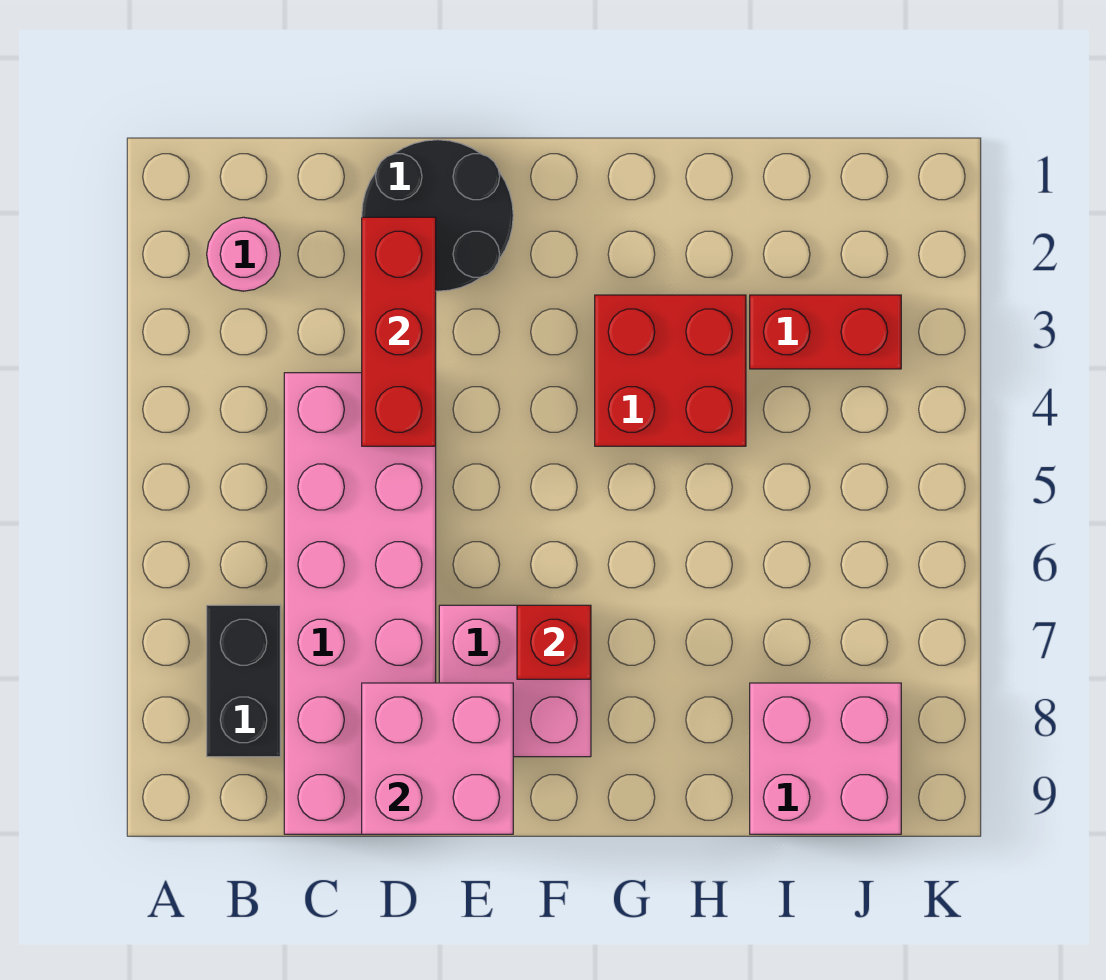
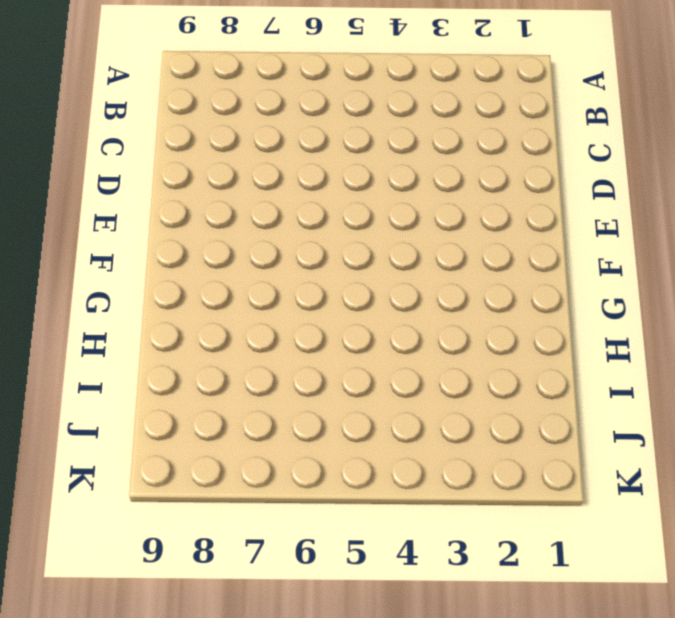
none -> pink round brick B2 level 1
none -> black brick B7:B8 level 1

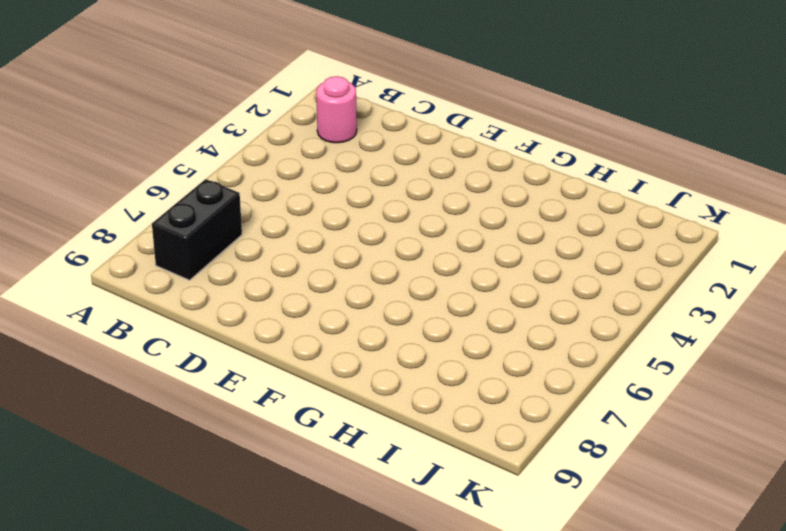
none -> pink brick C4:D9 level 1
none -> black round brick D1:E2 level 1

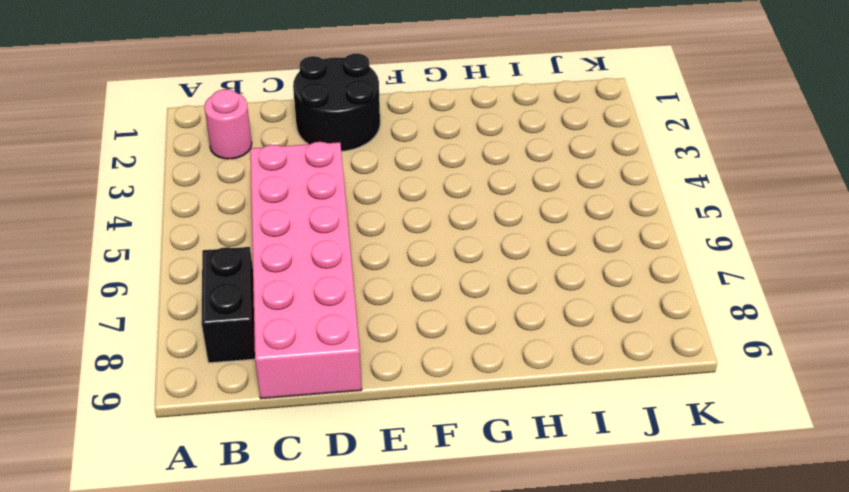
none -> pink brick E7:F8 level 1
none -> red brick G3:H4 level 1

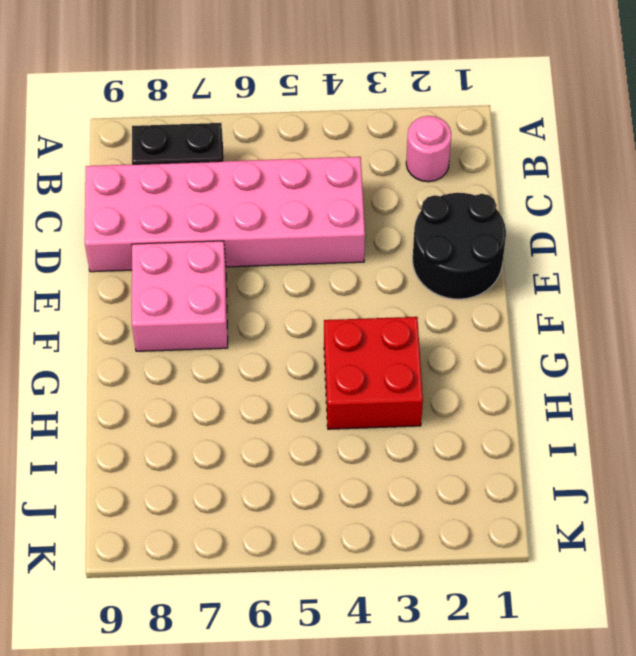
none -> red brick I3:J3 level 1
none -> pink brick I8:J9 level 1

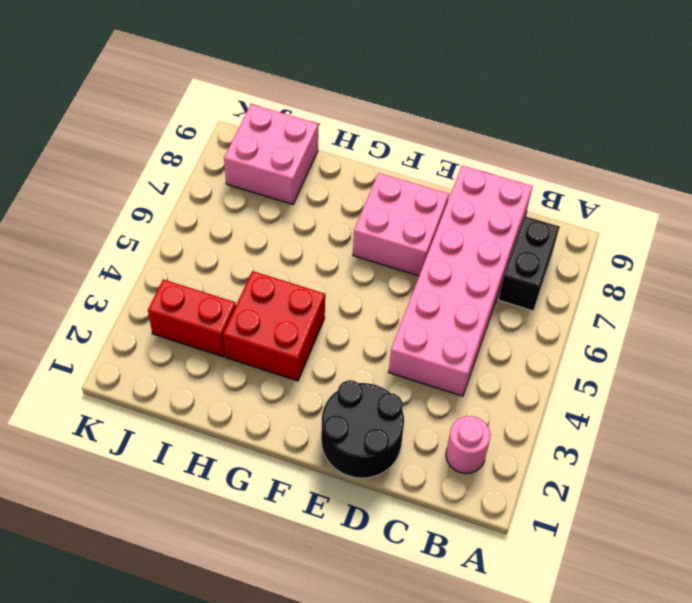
none -> red brick D2:D4 level 2
none -> pink brick D8:E9 level 2

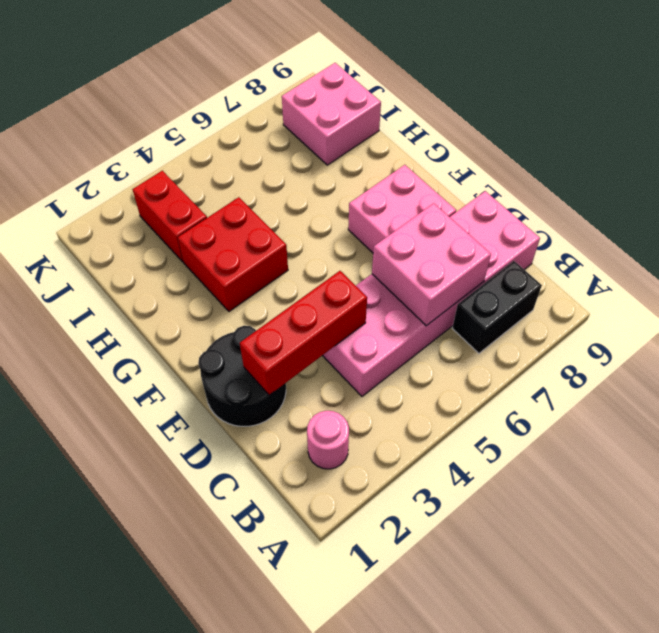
pink brick C6:D7 level 2 -> pink brick D8:E9 level 2
none -> red brick F7 level 2

